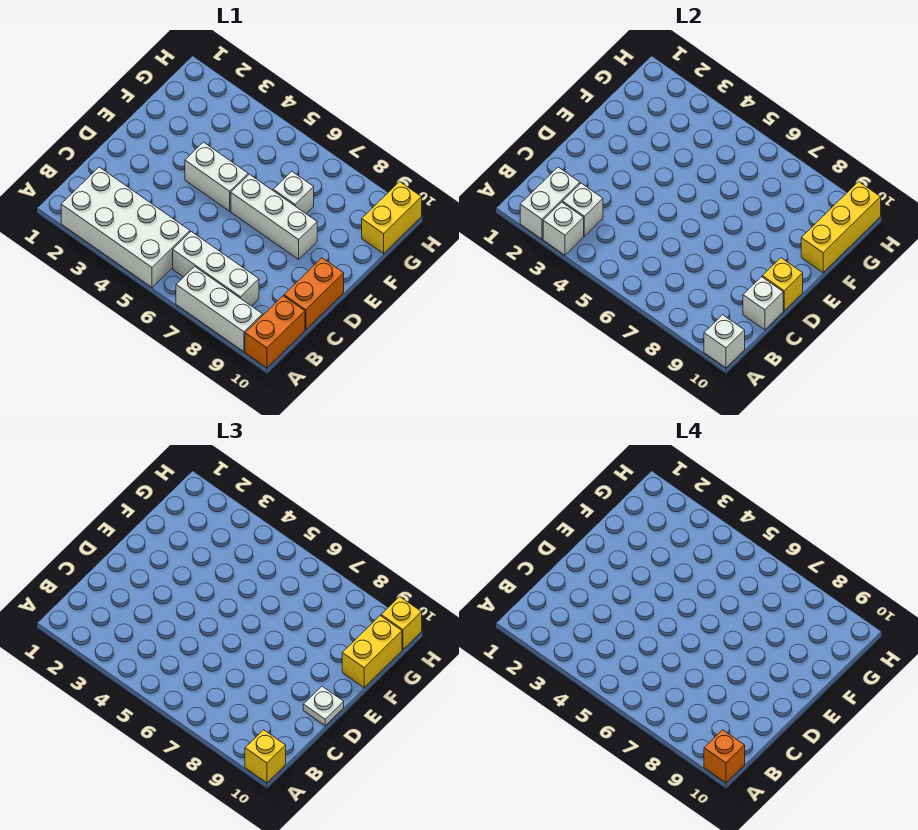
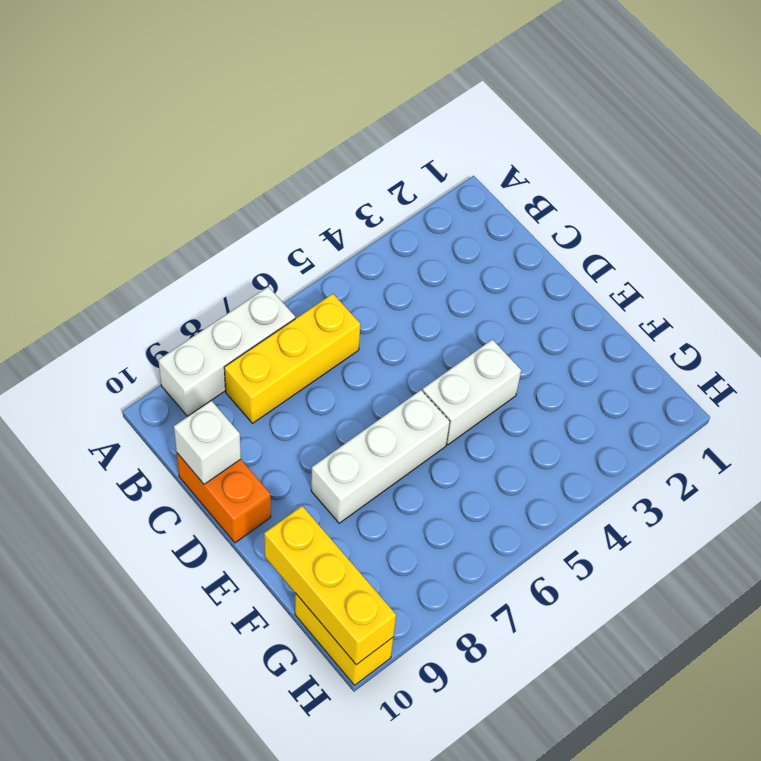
yellow brick B6:B8 level 1 -> white brick B6:B8 level 1
none -> white brick A2:B5 level 1
none -> orange brick A10:B10 level 1
none -> white brick F7 level 1

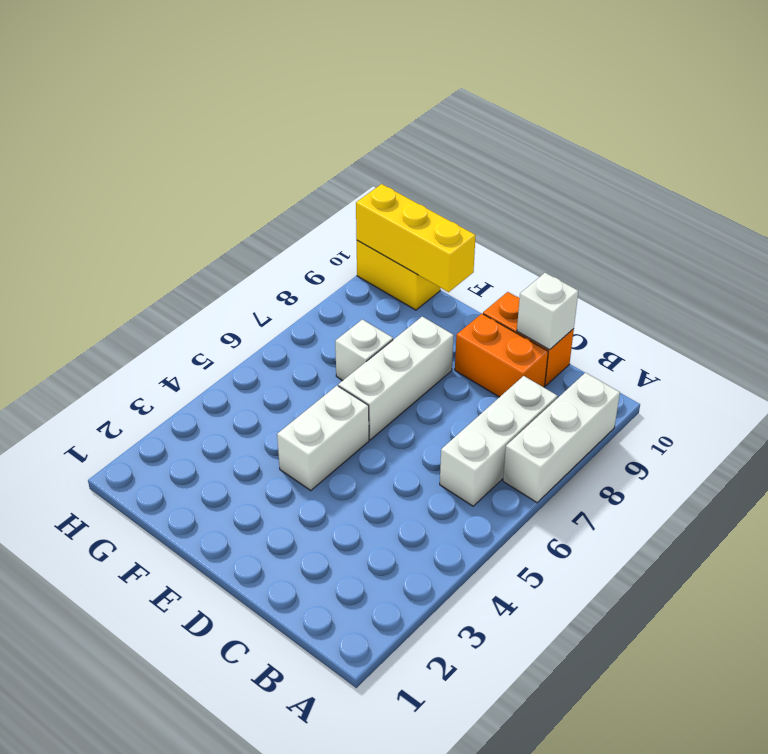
orange brick C9:D9 level 1 -> orange brick A10:B10 level 1
none -> white brick A2:B5 level 1
none -> white brick A2:B2 level 2
none -> white brick A3 level 2

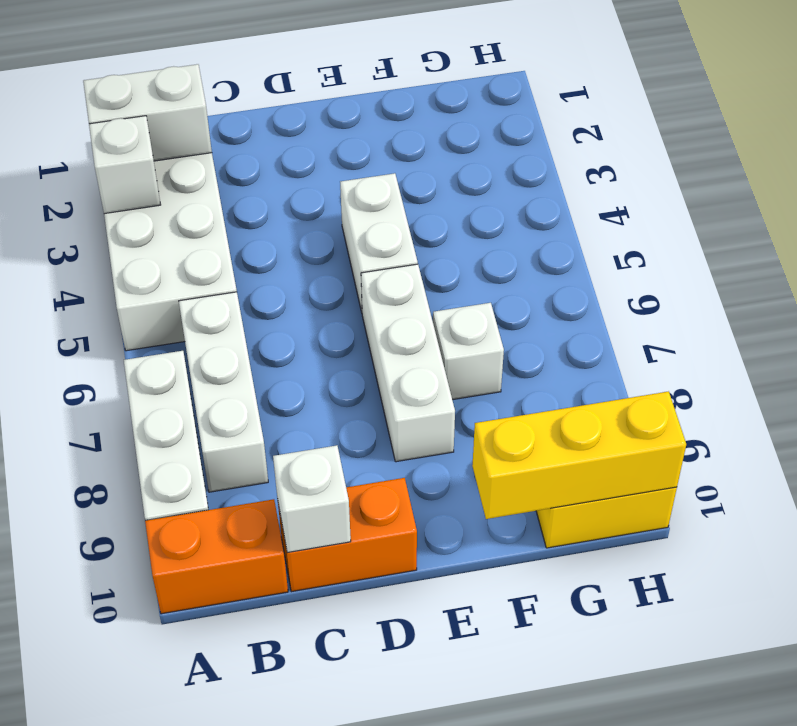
none -> white brick A10 level 2
none -> white brick B3 level 2
none -> yellow brick D10 level 2

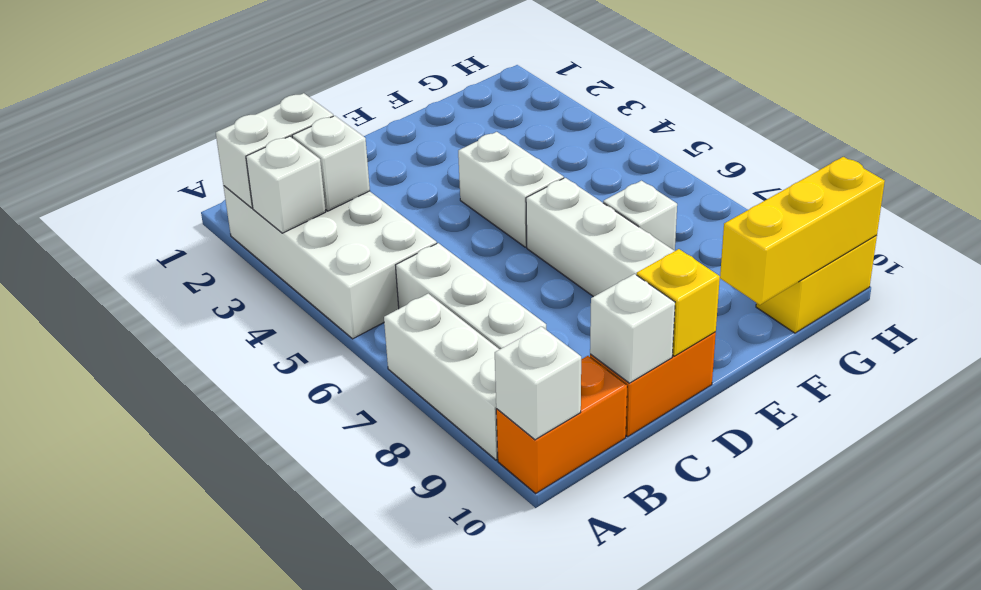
none -> yellow brick A10 level 3
none -> white plate D10 level 3
none -> yellow brick F10:G10 level 3

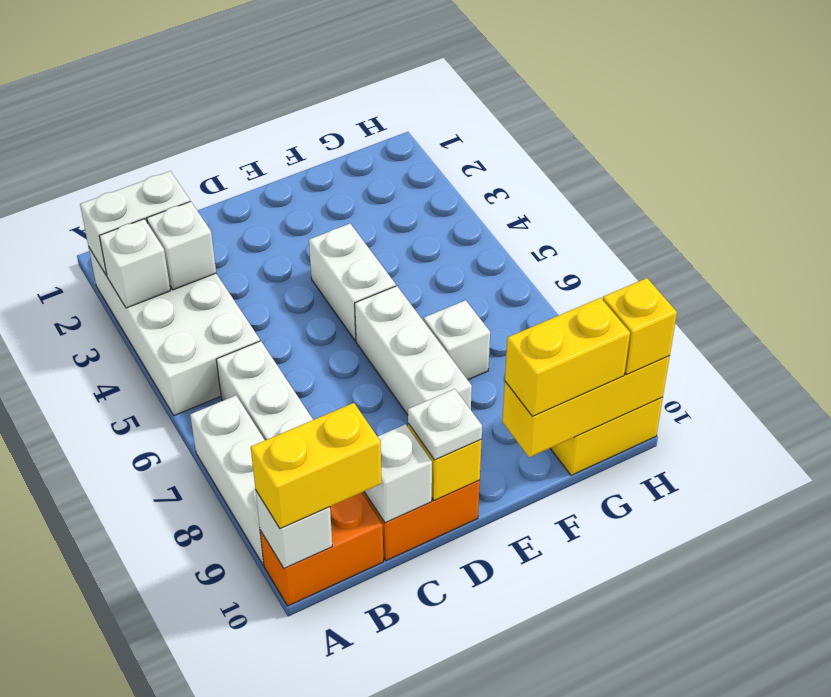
yellow brick A10:B10 level 3 -> yellow brick A10 level 3
none -> orange brick A10 level 4

